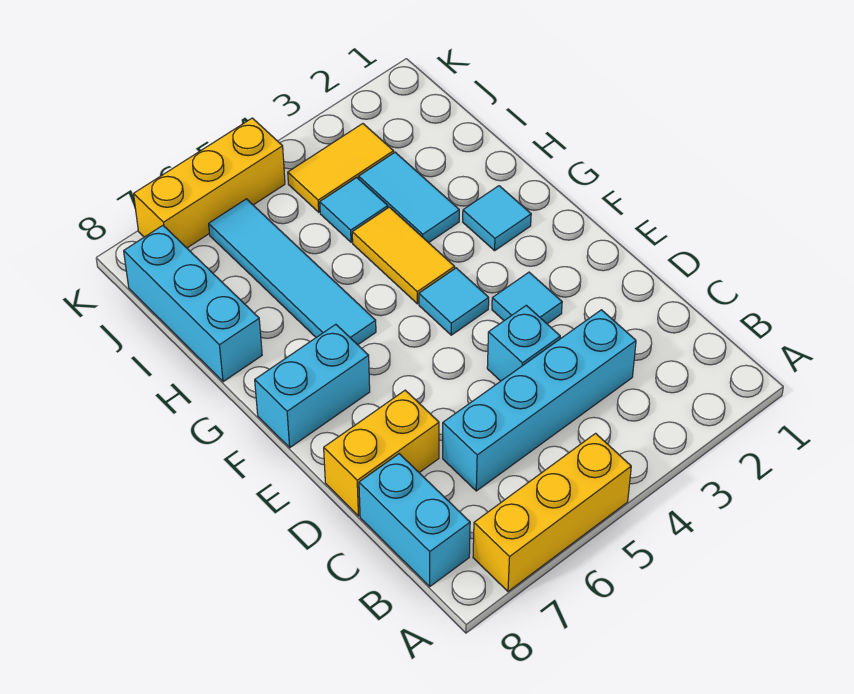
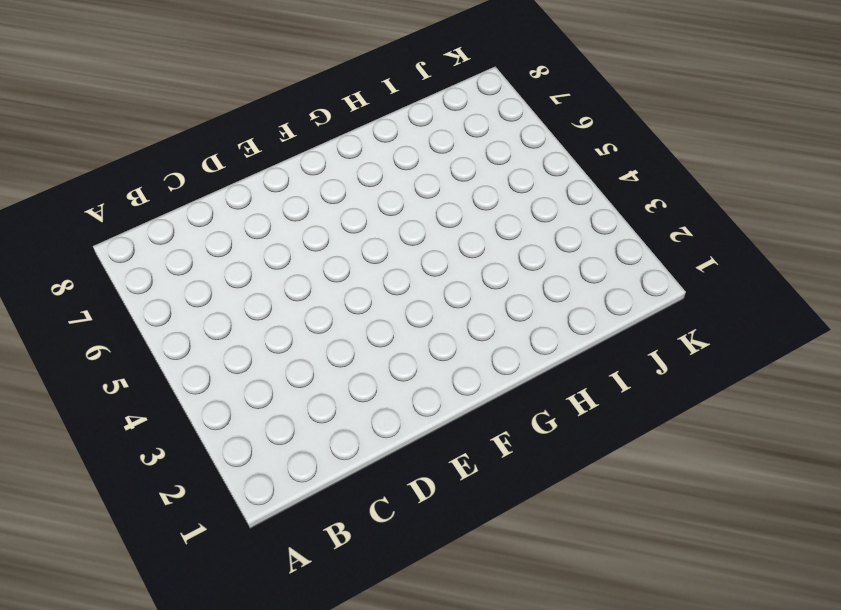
none -> yellow brick A5:A7 level 1
none -> cyan brick B8:C8 level 1
none -> cyan brick C3:C6 level 1

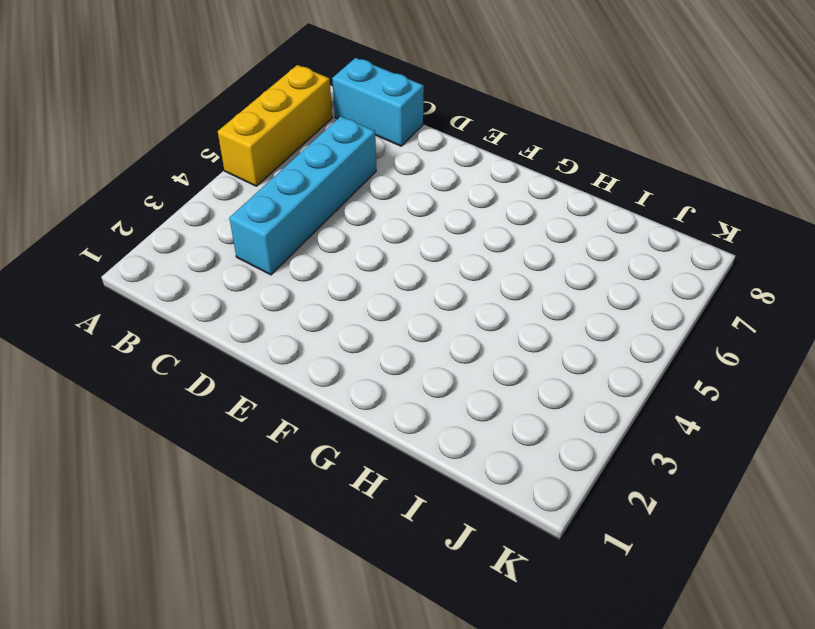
none -> cyan brick D4 level 1
none -> yellow brick D7:D8 level 1
none -> cyan tile E3 level 1

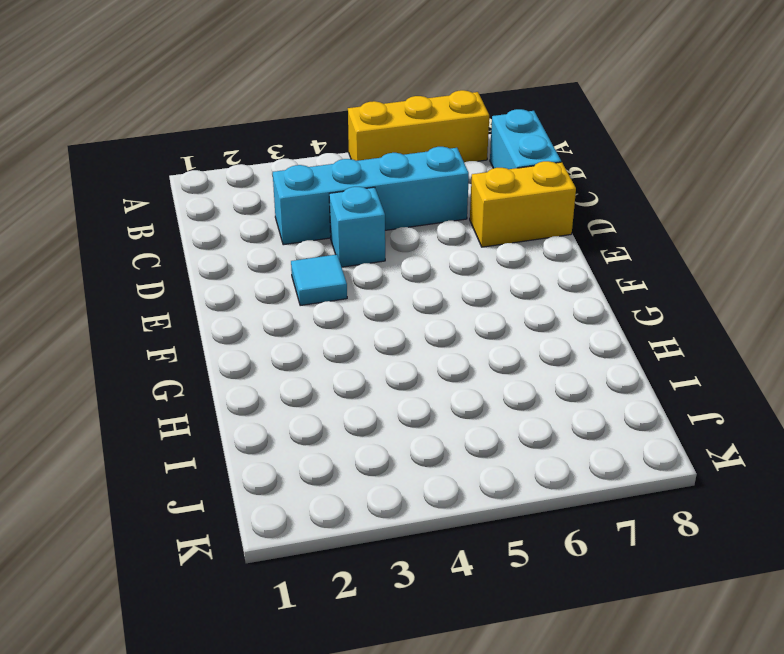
none -> cyan tile F4 level 1
none -> cyan brick F7:F8 level 1
none -> cyan tile G2 level 1

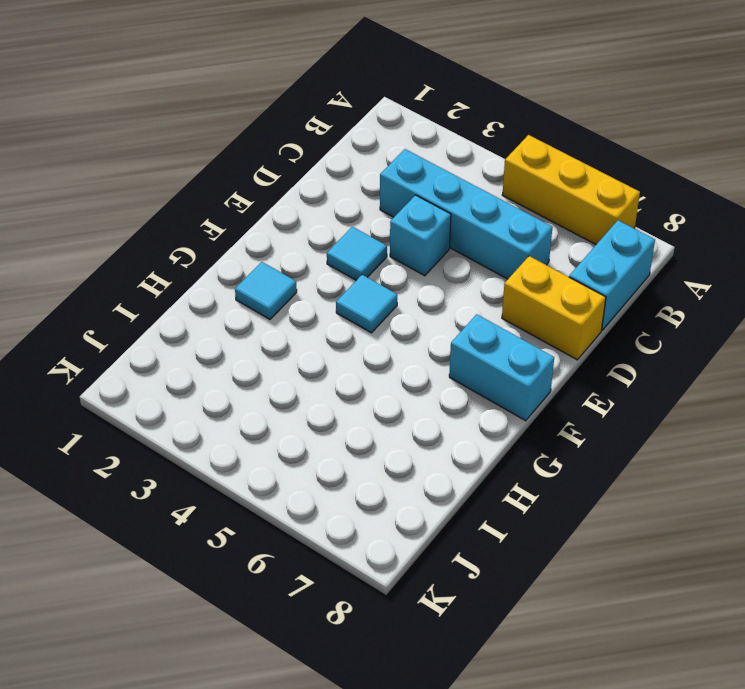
none -> yellow tile G4:H4 level 1
none -> cyan tile G6:J6 level 1
none -> cyan tile H3:I3 level 1

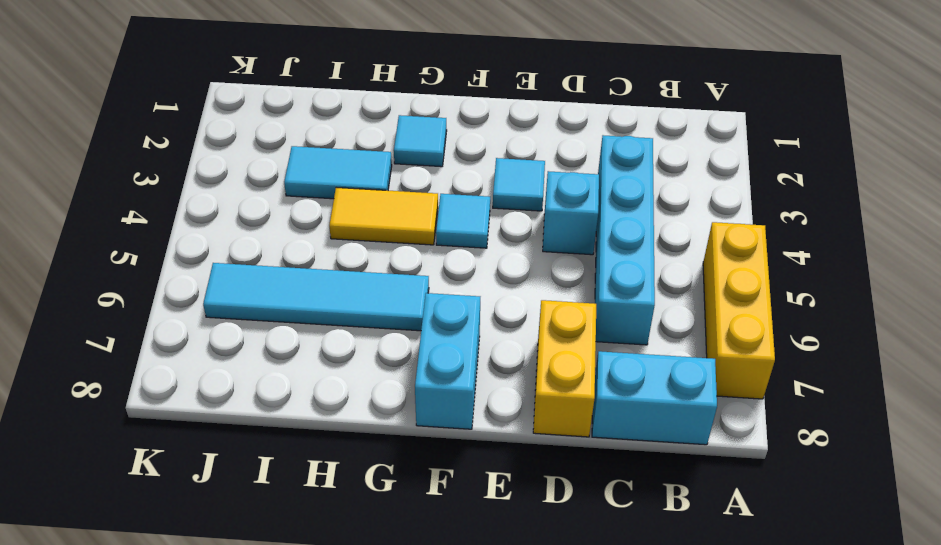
none -> cyan brick H8:J8 level 1
none -> cyan tile I4 level 1
none -> yellow tile J3:J4 level 1

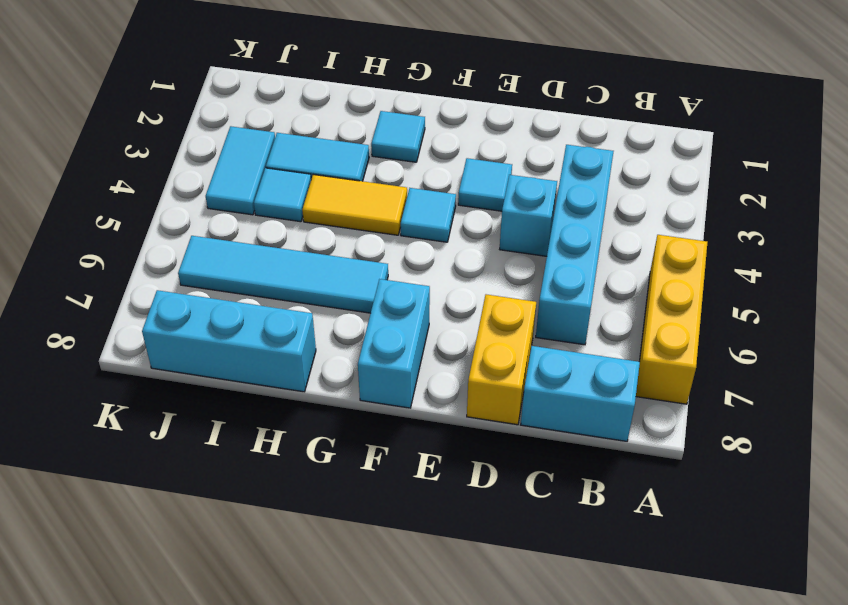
cyan tile J3:J4 level 1 -> yellow tile J3:J4 level 1
none -> yellow brick K5:K7 level 1

